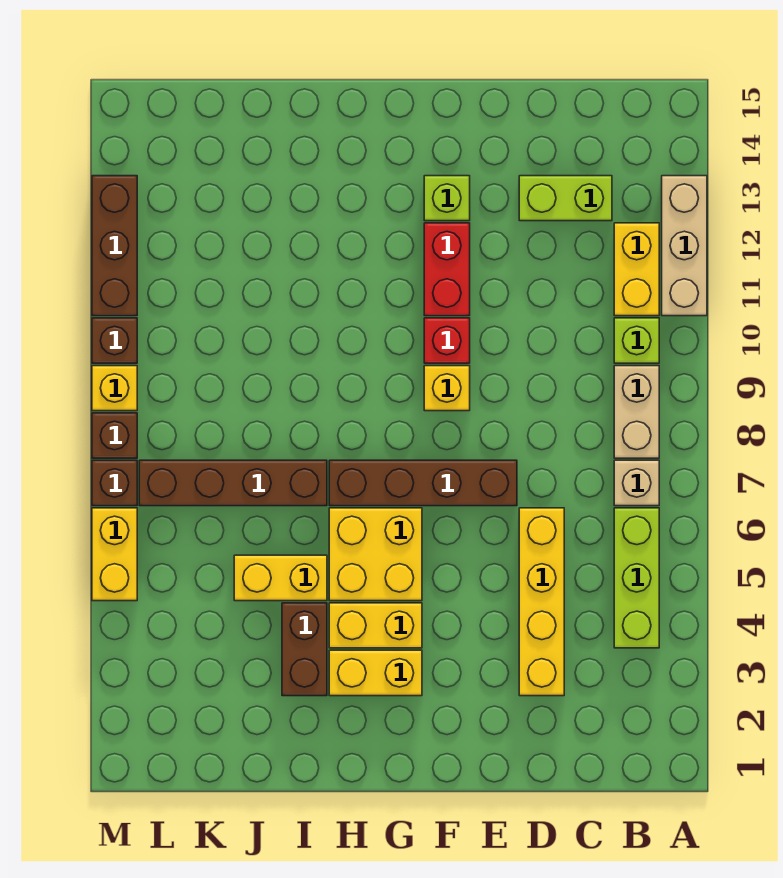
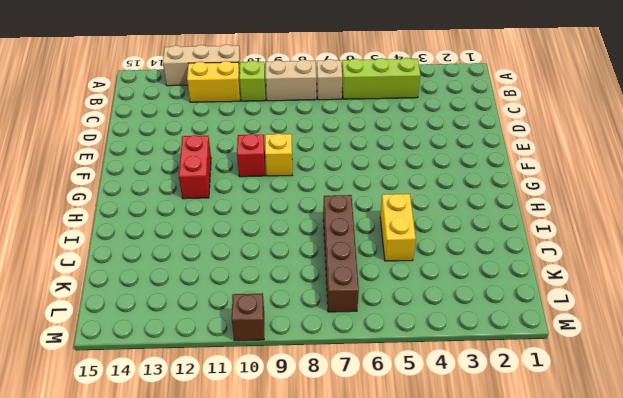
red brick F12:G12 level 1 -> red brick F11:F12 level 1
none -> lime brick C13:D13 level 1
none -> yellow brick D3:D6 level 1
none -> brown brick E7:H7 level 1

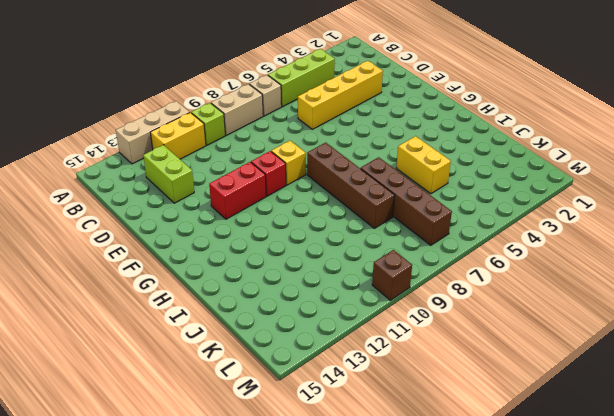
brown brick G8:J8 level 1 -> brown brick E7:H7 level 1
none -> lime brick F13 level 1
none -> yellow brick G3:H3 level 1
none -> yellow brick G4:H4 level 1

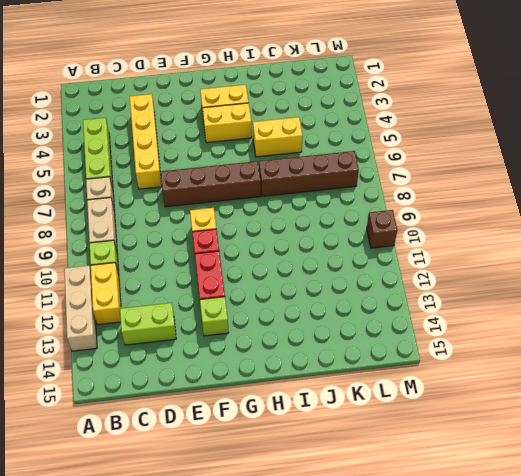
none -> yellow brick G5:H6 level 1
none -> brown brick I3:I4 level 1
none -> yellow brick M5:M6 level 1

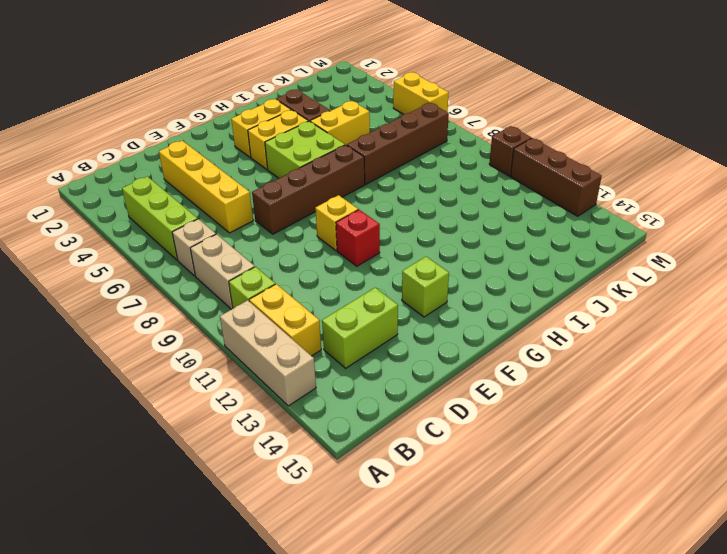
lime brick G5:H6 level 1 -> yellow brick G5:H6 level 1
none -> red brick F11:F12 level 1
none -> brown brick M7 level 1
none -> brown brick M8 level 1

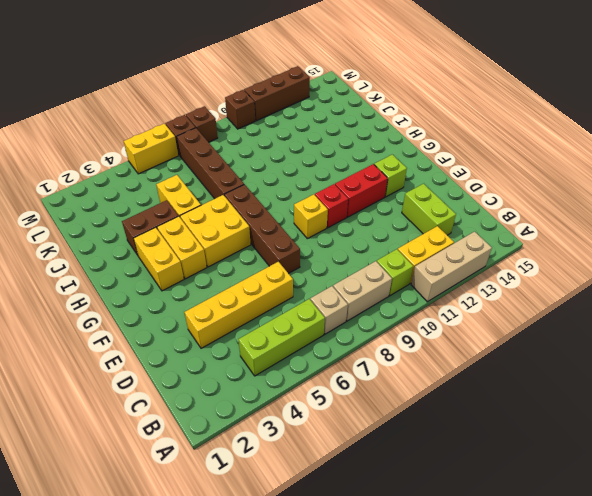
none -> yellow brick M9 level 1

